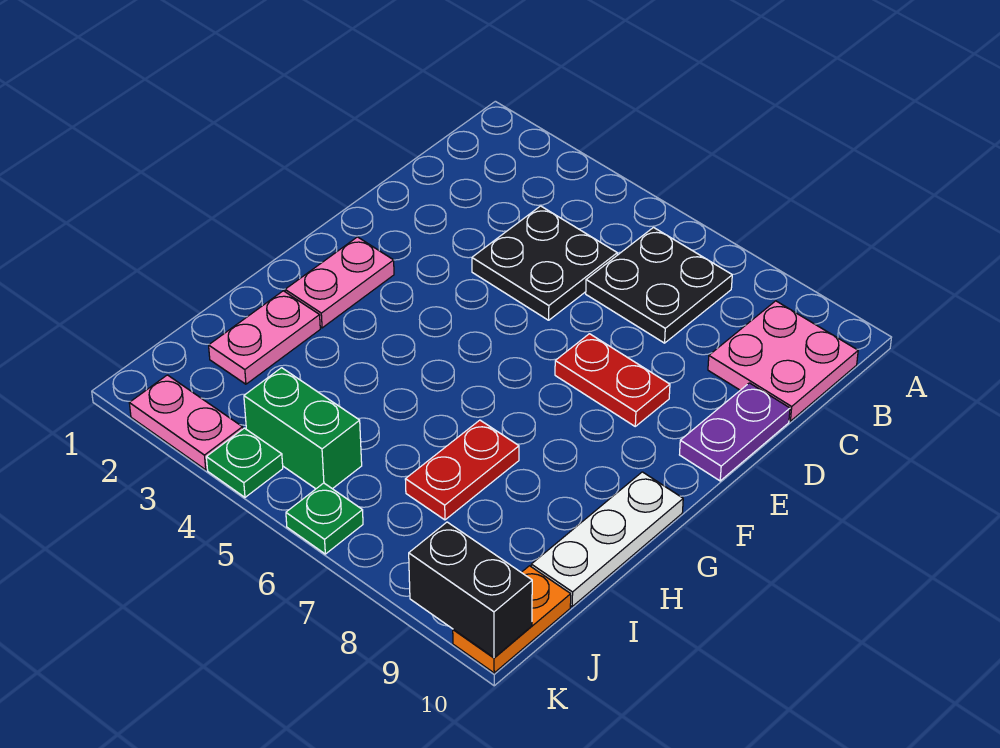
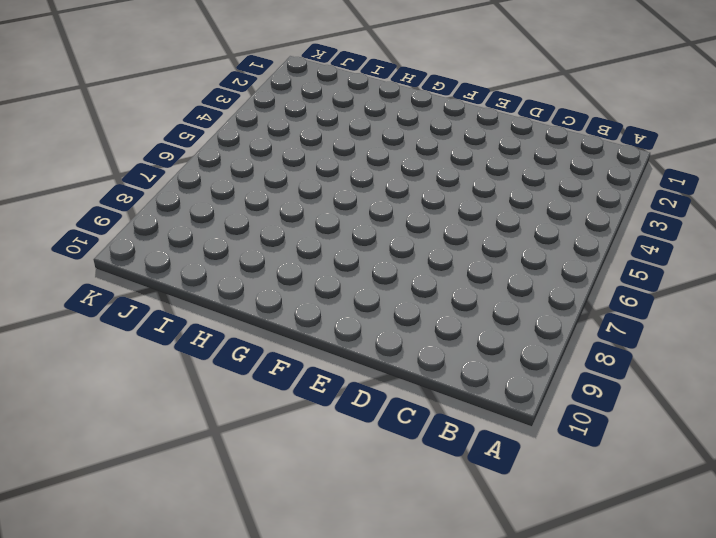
none -> black plate B6:C7 level 1
none -> pink plate B9:C10 level 1
none -> black plate C4:D5 level 1

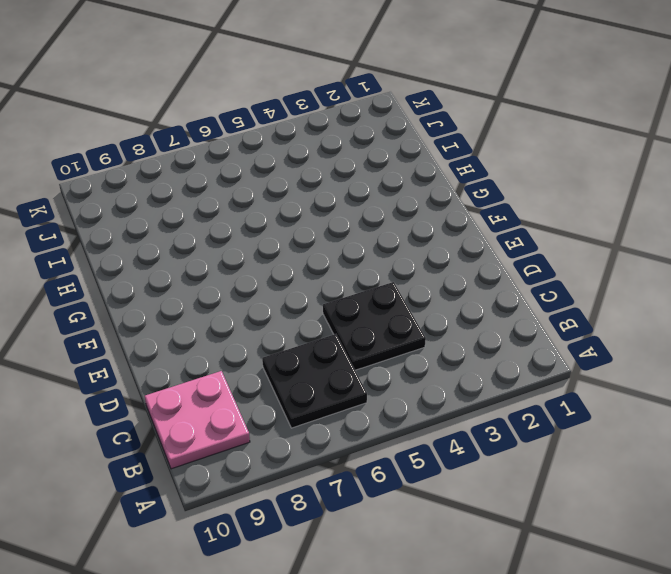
none -> purple plate D10:E10 level 1
none -> red plate E7:E8 level 1
none -> pink plate F2:G2 level 1

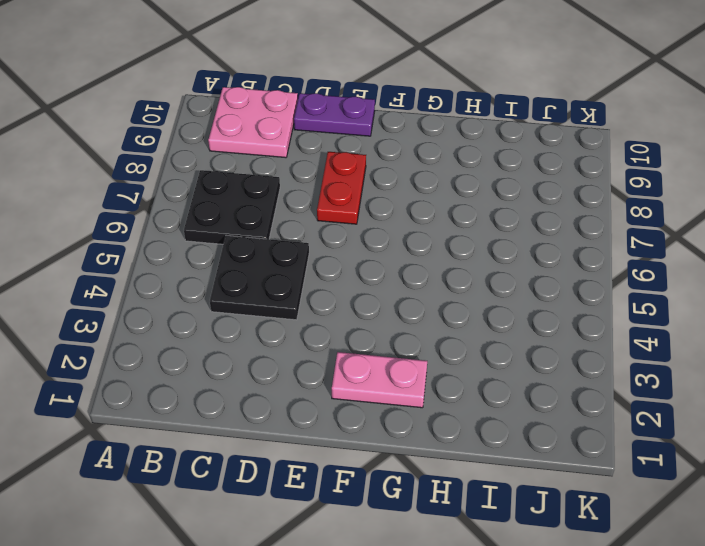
none -> white plate G10:I10 level 1
none -> pink plate H2:I2 level 1
none -> red plate H7:I7 level 1

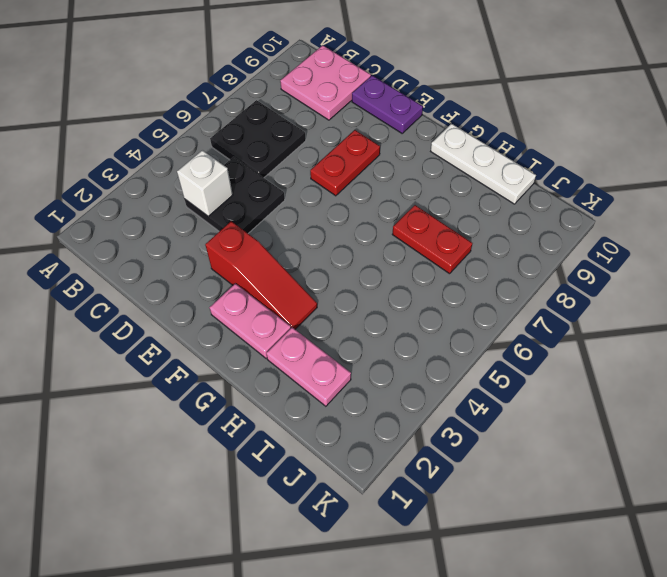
white brick C4 level 2 -> none
red slope E3:G3 level 1 top E -> none
none -> green brick J4:J5 level 1
none -> orange plate J10:K10 level 1
none -> pink plate K2:K3 level 1

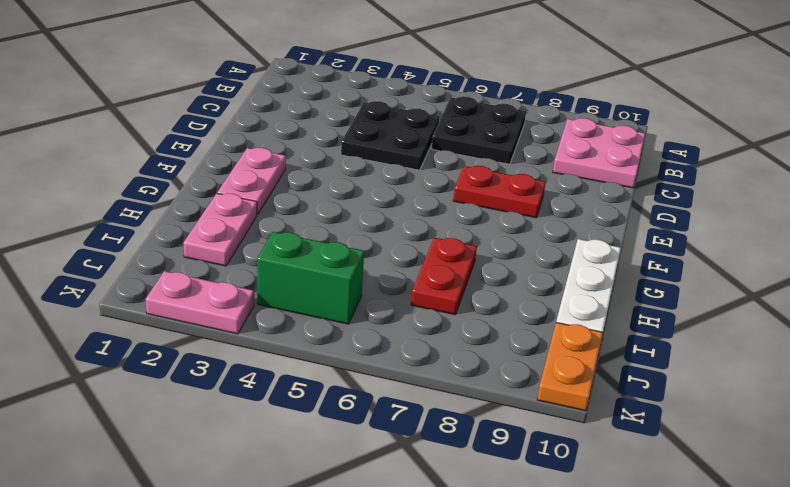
none -> purple plate D10:E10 level 1
none -> green plate K4 level 1
none -> green plate K6 level 1

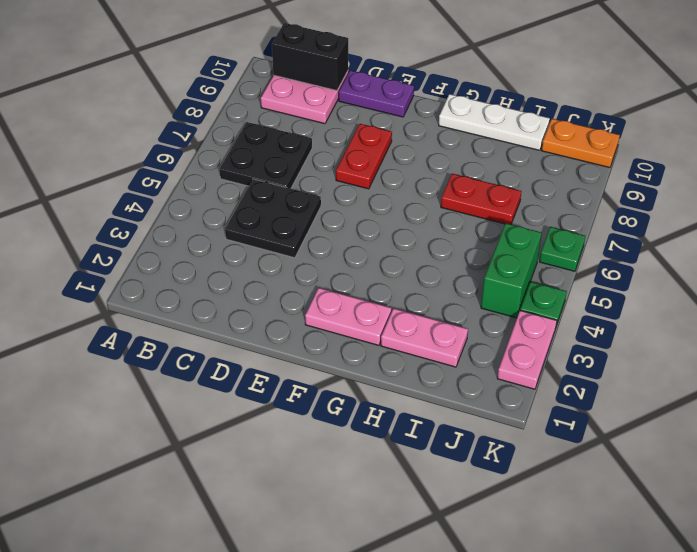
black brick B10:C10 level 2 -> black brick K9:K10 level 2

